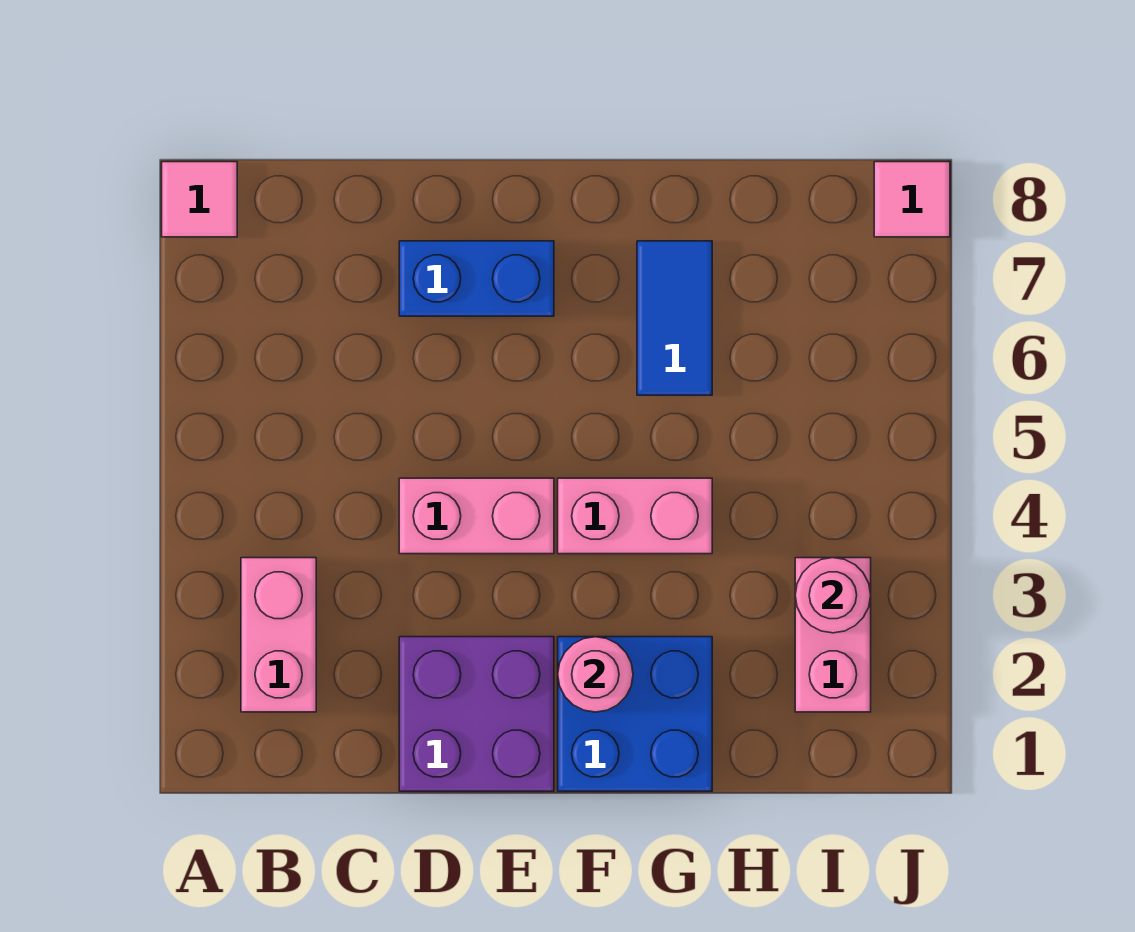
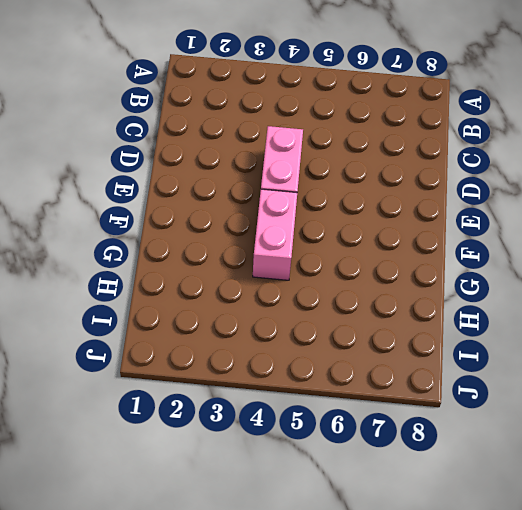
none -> pink tile A8 level 1
none -> pink brick B2:B3 level 1
none -> purple brick D1:E2 level 1

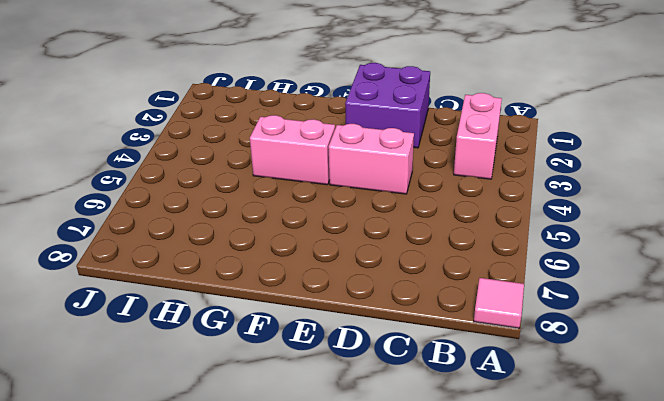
none -> blue brick D7:E7 level 1
none -> blue brick F1:G2 level 1
none -> blue tile G6:G7 level 1

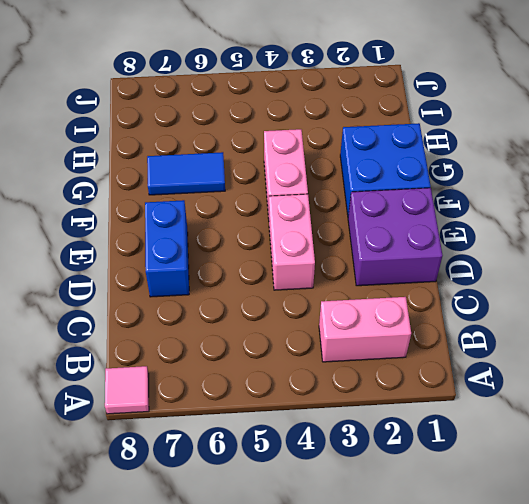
none -> pink brick I2:I3 level 1
none -> pink tile J8 level 1
none -> pink round brick F2 level 2

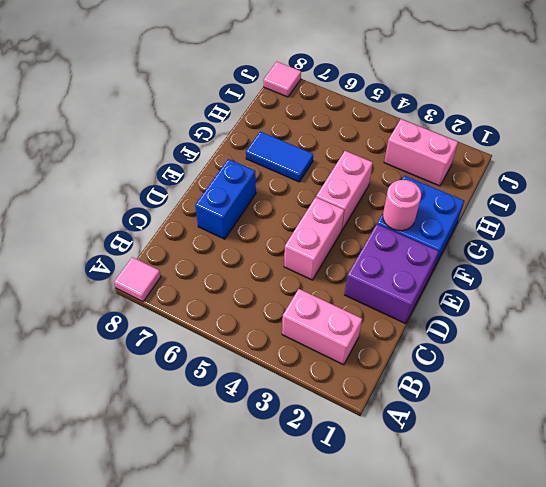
none -> pink round brick I3 level 2

